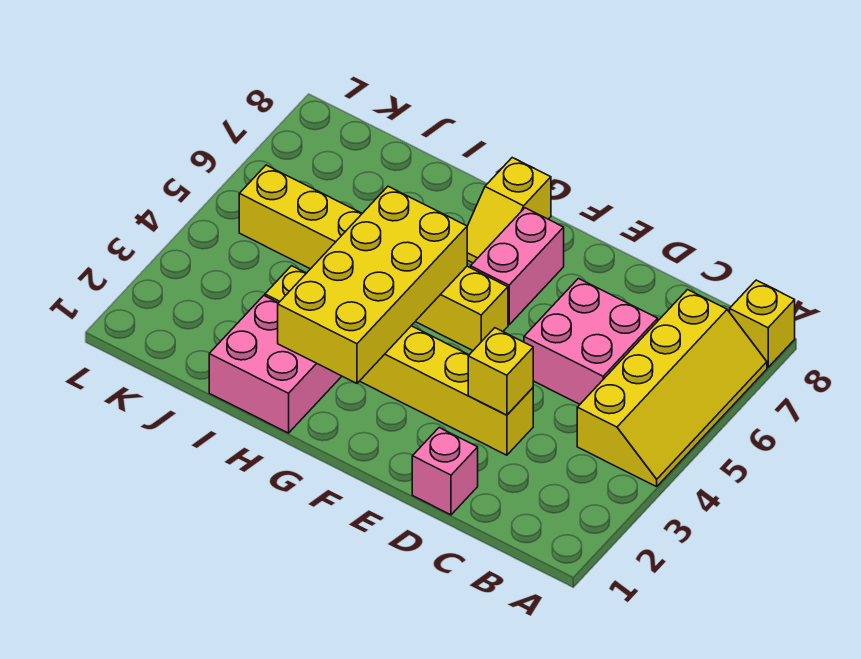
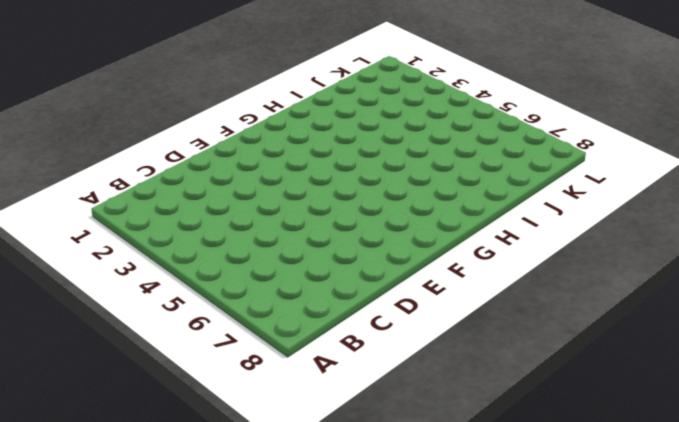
none -> yellow slope A4:B7 level 1 top B
none -> yellow brick A8 level 1

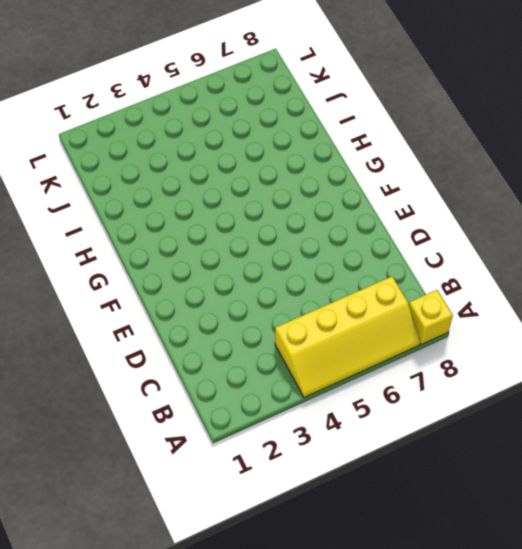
none -> pink brick C5:D6 level 1
none -> pink brick D1 level 1

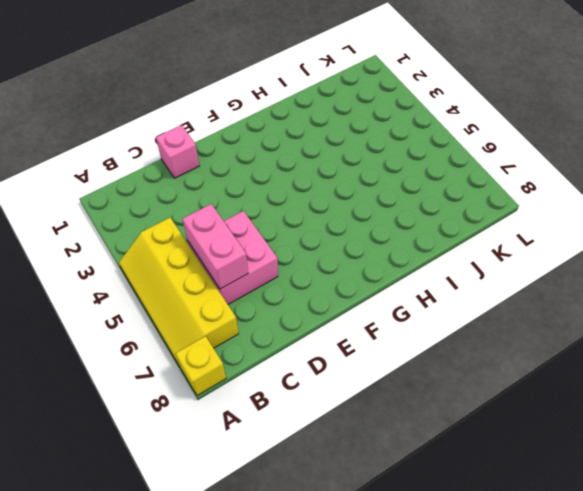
pink brick C5:C6 level 2 -> pink brick F6:F7 level 1
none -> yellow brick D3:I3 level 1
none -> yellow brick F5:K5 level 1

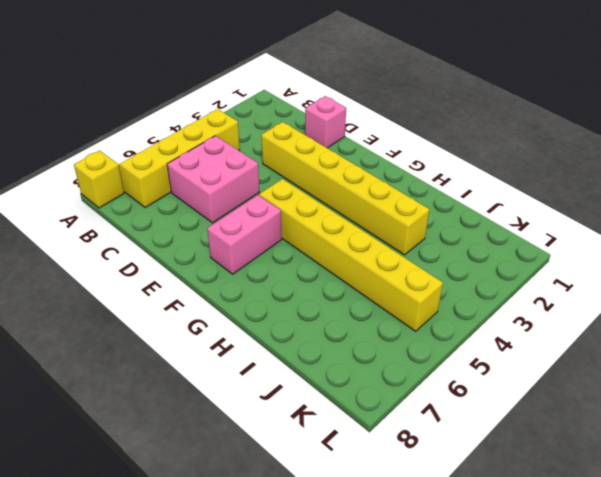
none -> yellow slope G7:G8 level 1 top 8
none -> pink brick H1:I2 level 1

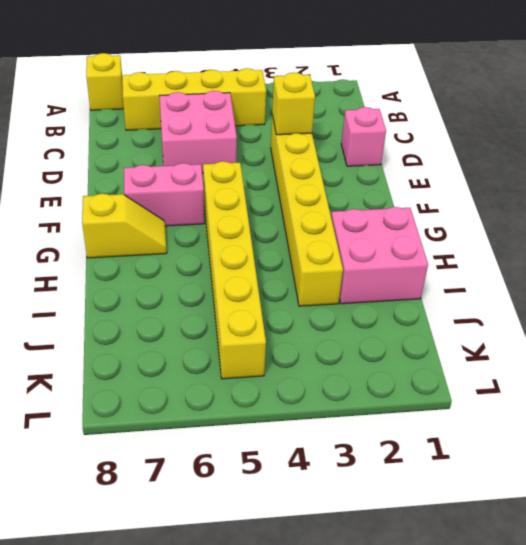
none -> yellow brick G2:H5 level 2

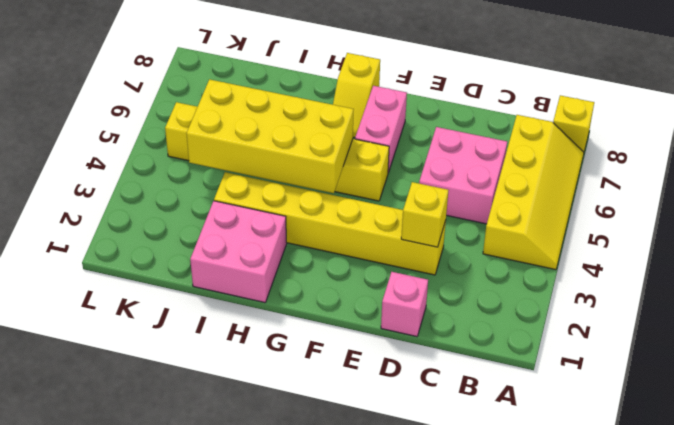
yellow brick G4:J5 level 2 -> yellow brick G2:H5 level 2

